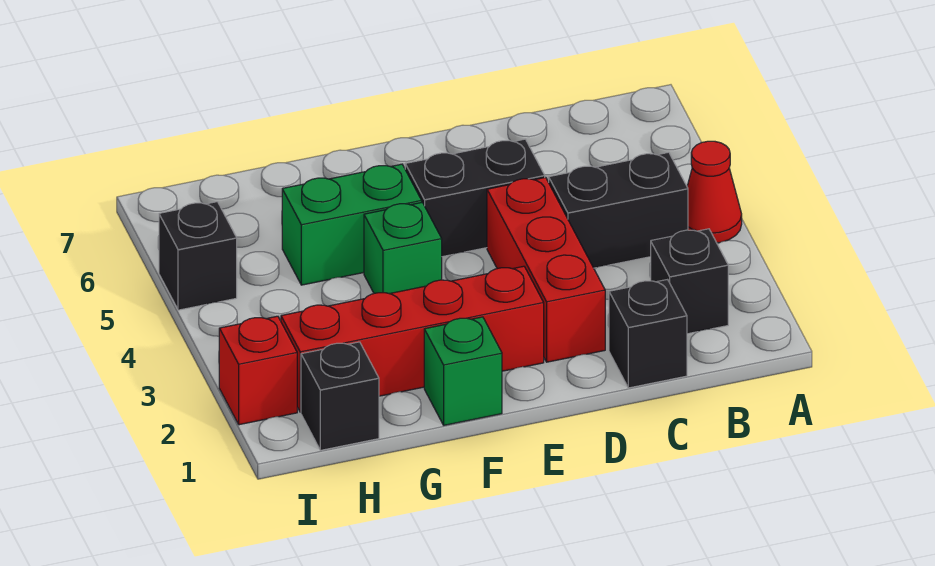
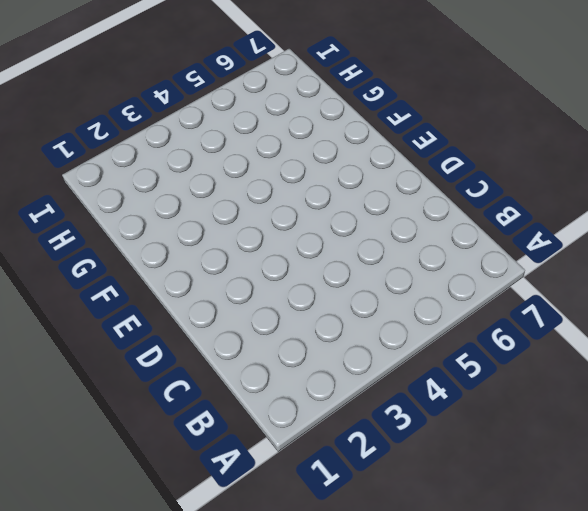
none -> red cone A4 level 1
none -> black brick B2 level 1
none -> black brick B4:C4 level 1

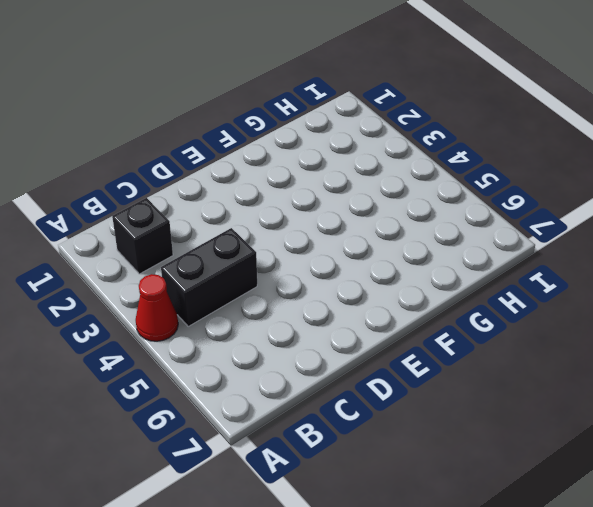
none -> black brick C1 level 1
none -> red brick D2:D4 level 1
none -> black brick D5:E5 level 1

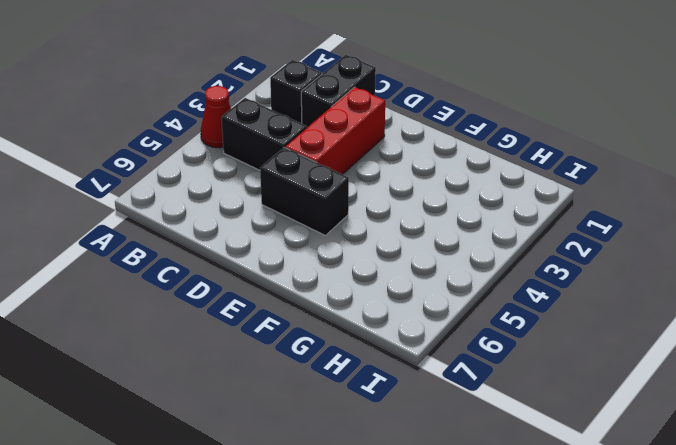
black brick C1:C2 level 1 -> black brick C1 level 1
none -> red brick E2:H2 level 1
none -> green brick F1 level 1
none -> green brick F4 level 1

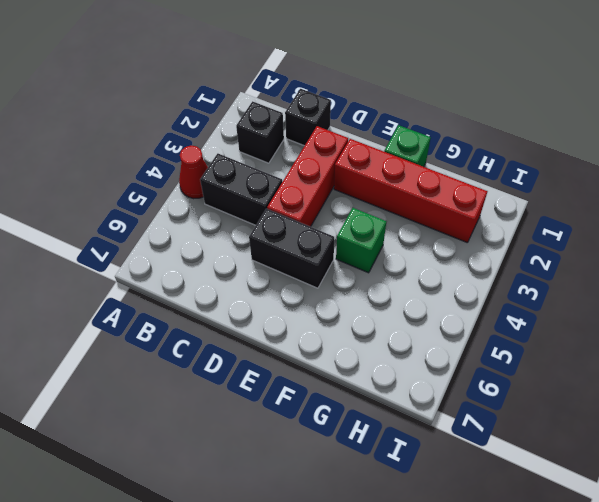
none -> green brick F5:G5 level 1
none -> black brick H1 level 1
none -> red brick I2 level 1

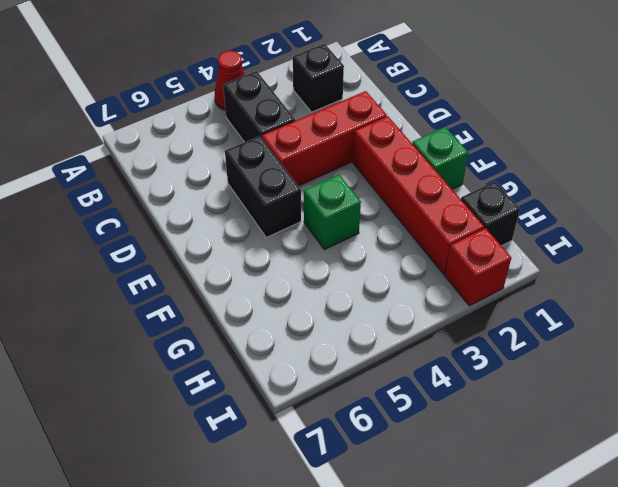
none -> black brick C1 level 1
none -> green brick F5:G5 level 1
none -> black brick I5 level 1

